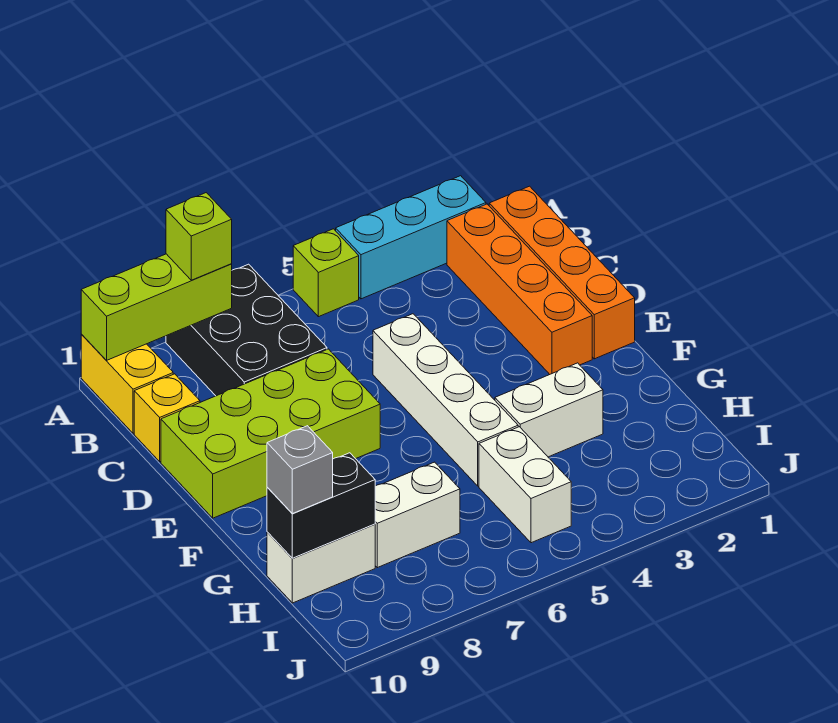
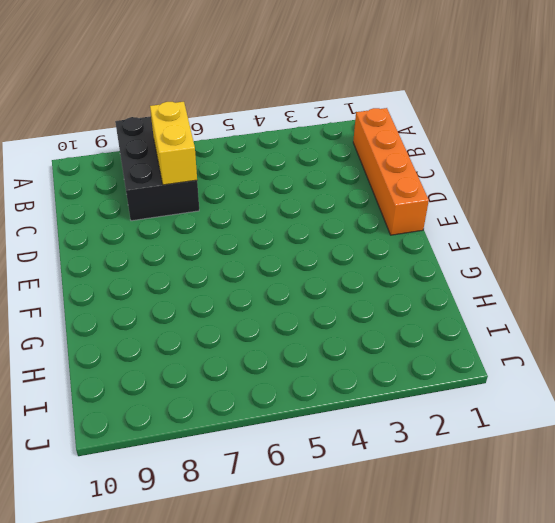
yellow brick B7:C7 level 2 -> yellow brick A10:B10 level 1
none -> cyan brick A2:A4 level 1
none -> lime brick A5 level 1
none -> orange brick B2:E2 level 1

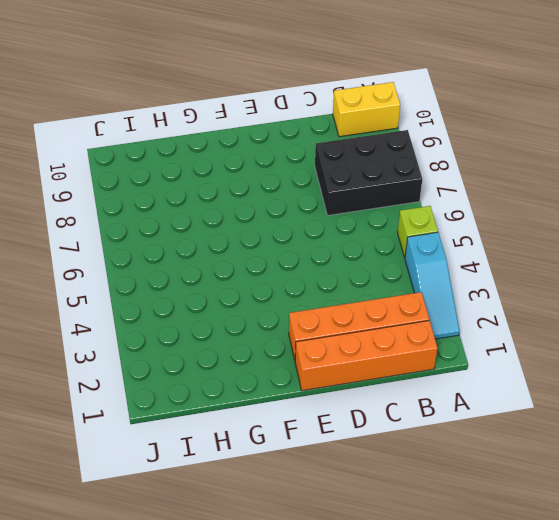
cyan slope A2:A4 level 1 top 4 -> cyan brick A2:A4 level 1
none -> yellow brick C10 level 1
none -> white brick D5:G5 level 1
none -> lime brick D7:E10 level 1

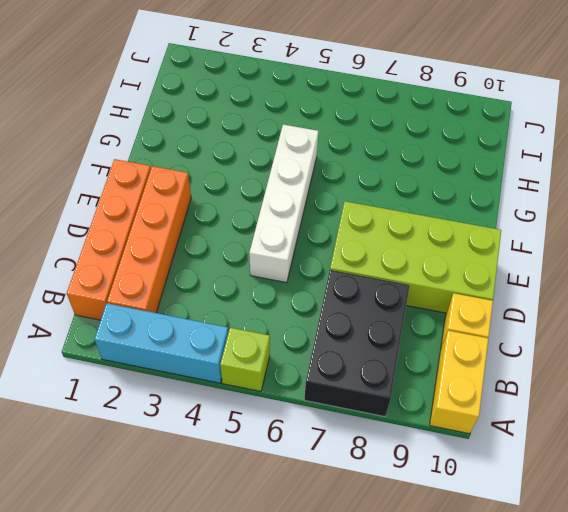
none -> white brick G3:G4 level 1
none -> white brick H5:I5 level 1
none -> white brick H7:H8 level 1

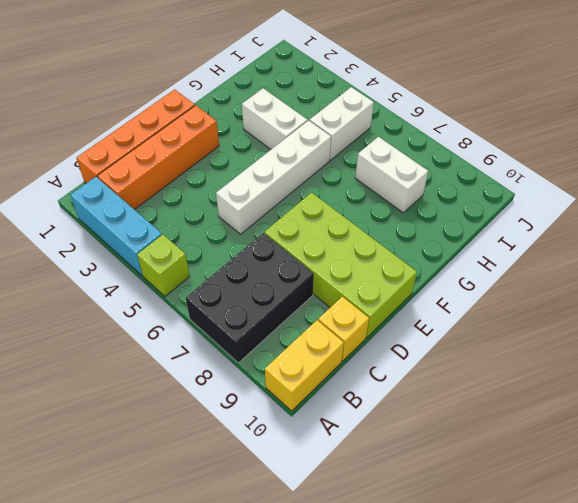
none -> white brick H9:H10 level 1
none -> lime brick A8:A10 level 2
none -> black brick H9:H10 level 2

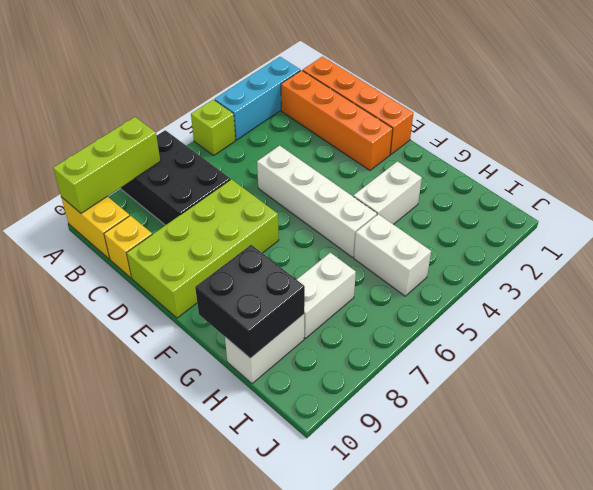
black brick G9:H10 level 2 -> black brick H9:H10 level 2
none -> lime brick A8 level 3
none -> grey brick H10 level 3

